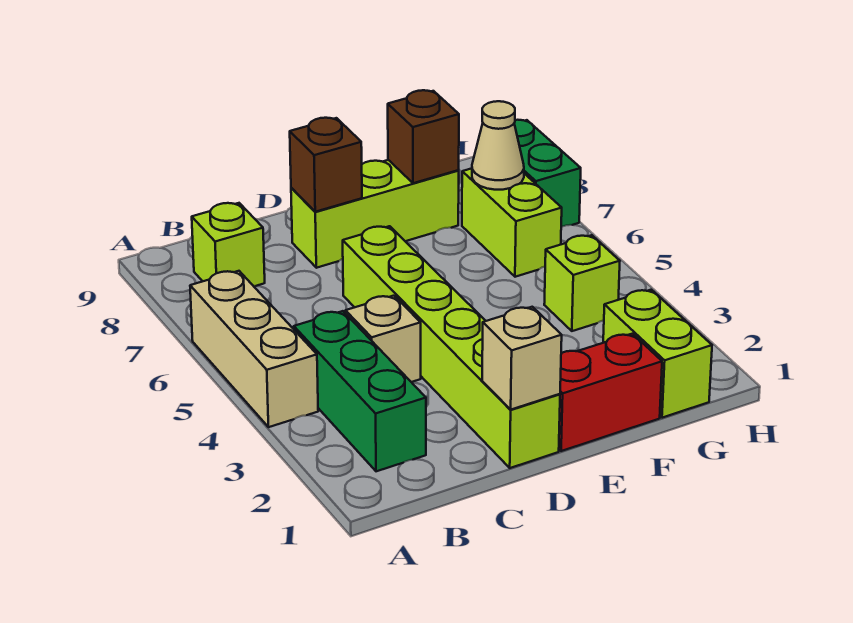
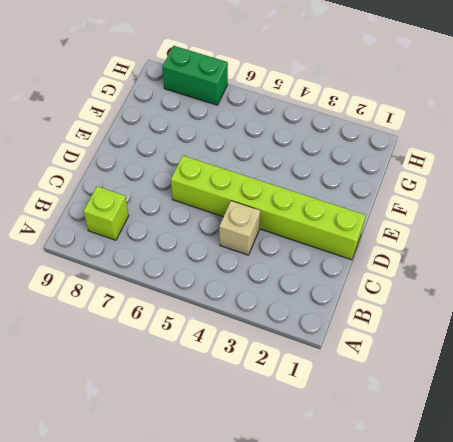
none -> tan brick A4:A6 level 1
none -> green brick B2:B4 level 1
none -> lime brick D8:F8 level 1

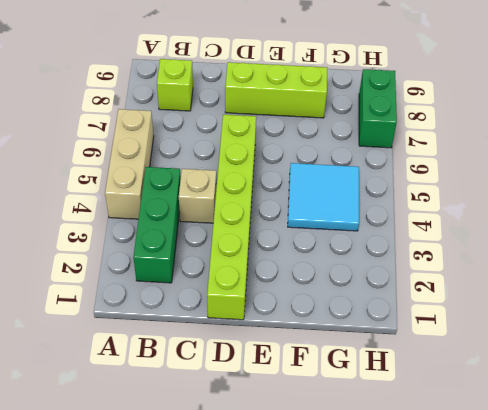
cyan tile F4:G5 level 1 -> lime brick G4 level 1
none -> red brick E1:F1 level 1
none -> lime brick G1:G2 level 1
none -> lime brick G6:G7 level 1

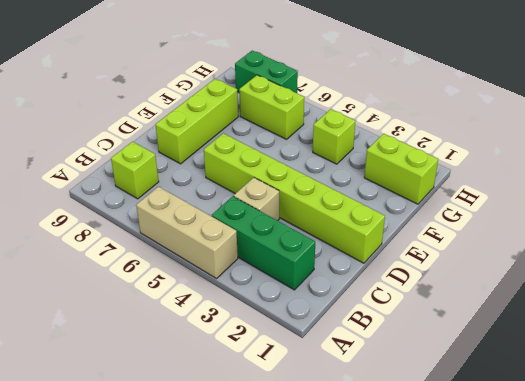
none -> red brick E1:F1 level 1
none -> tan brick D1 level 2
none -> brown brick D8 level 2

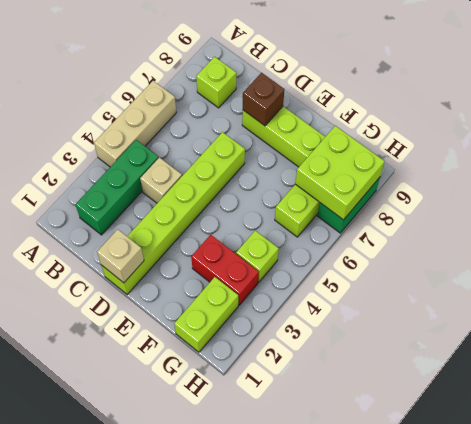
red brick F3:G3 level 1 -> red brick E1:F1 level 1
lime brick G7:H8 level 2 -> tan cone G7 level 2
none -> brown brick F8 level 2

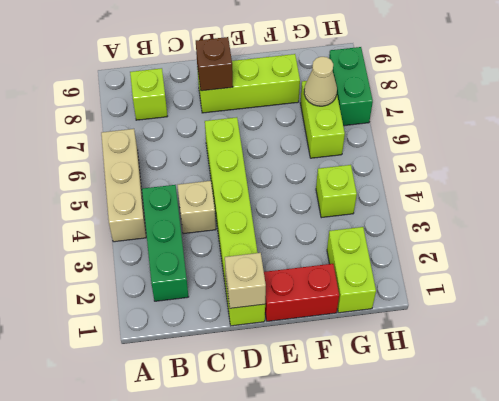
none -> brown brick F8 level 2

